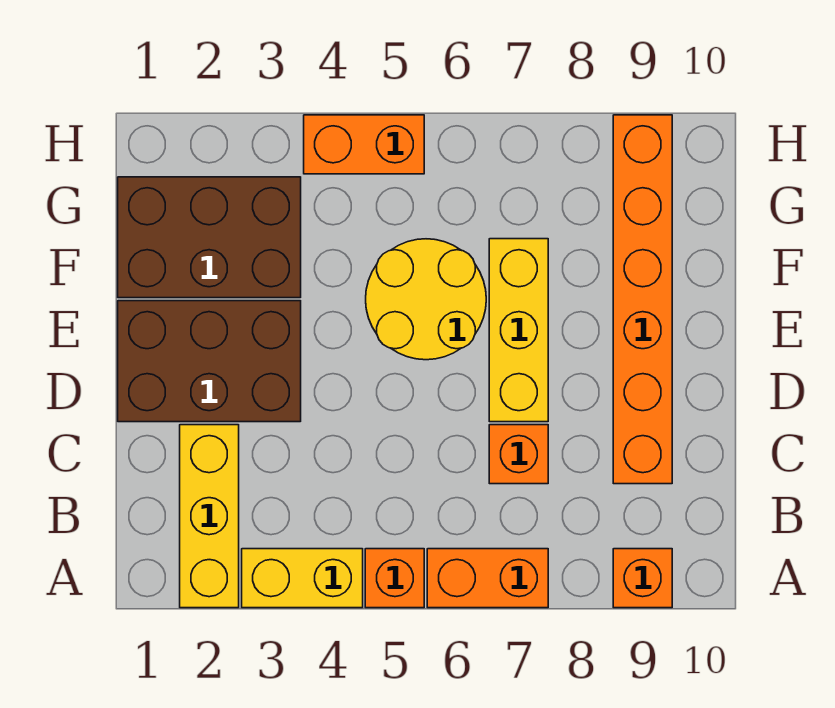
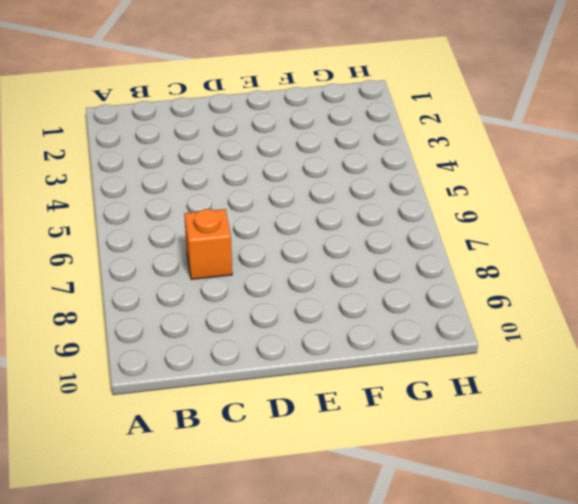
none -> yellow brick A2:C2 level 1
none -> yellow brick A3:A4 level 1
none -> orange brick A5 level 1

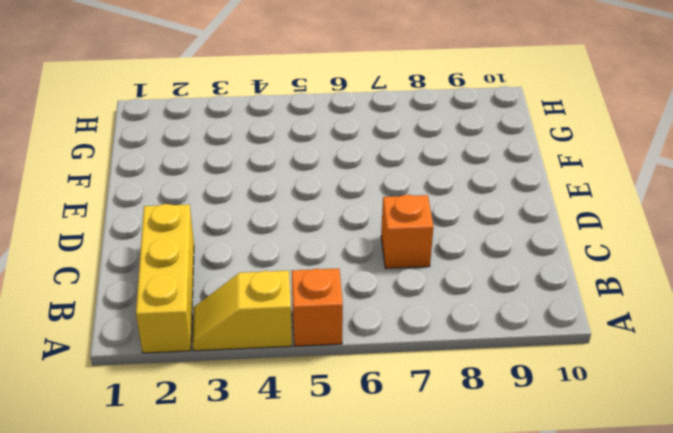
yellow slope A3:A4 level 1 top 4 -> yellow brick A3:A4 level 1
none -> orange brick A6:A7 level 1
none -> orange brick A9 level 1
none -> orange brick C9:H9 level 1

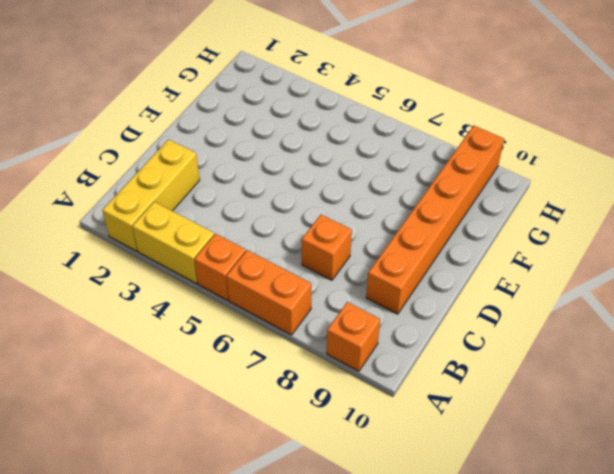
none -> brown brick D1:E3 level 1
none -> yellow brick D7:F7 level 1
none -> yellow round brick E5:F6 level 1

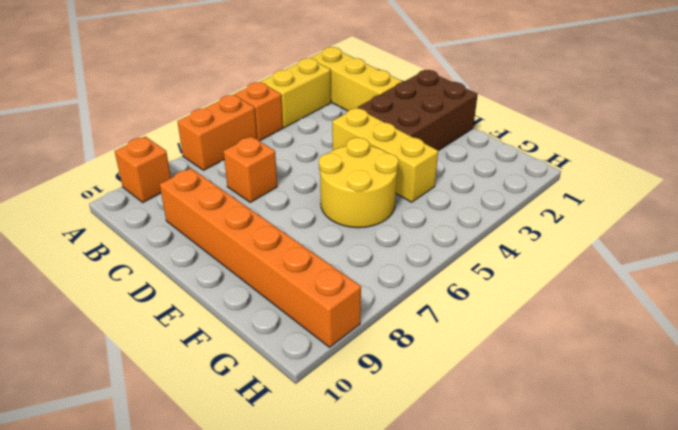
yellow brick D4:F4 level 1 -> yellow brick D7:F7 level 1
none -> brown brick F1:G3 level 1
none -> orange brick H4:H5 level 1

